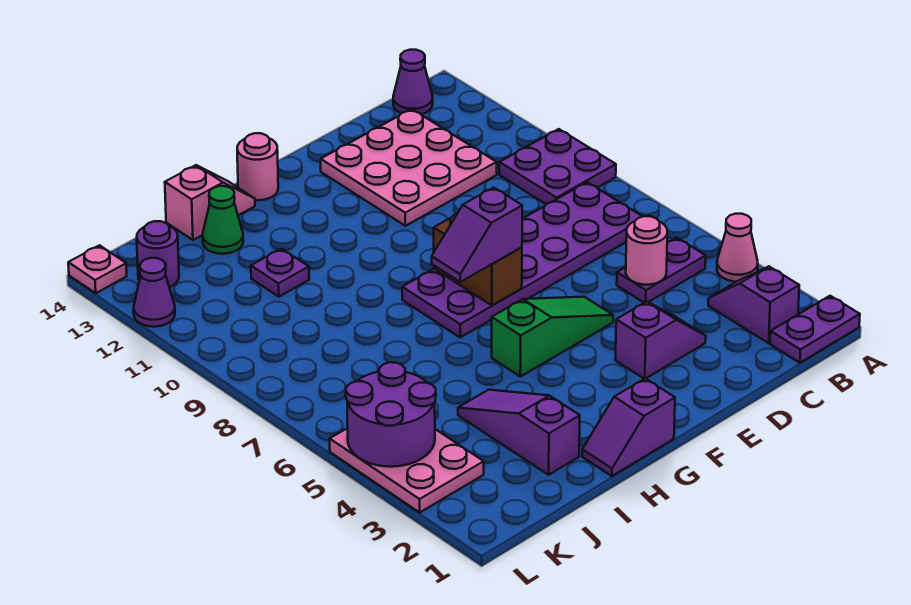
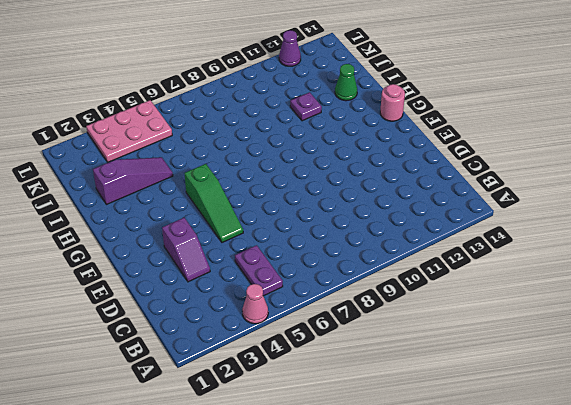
none -> purple plate A1:B1 level 1
none -> purple plate A9:B10 level 1
none -> purple slope B2:B3 level 1 top 2

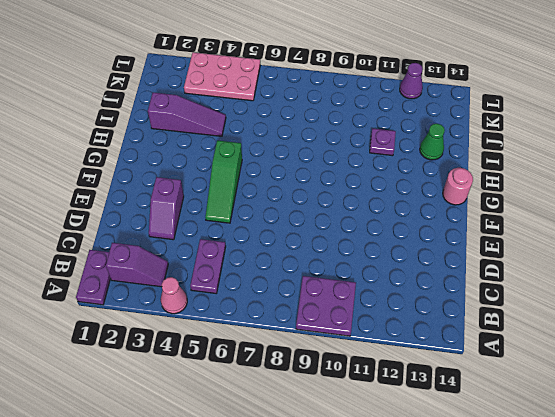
none -> purple plate B7:G8 level 1
none -> purple cone B14 level 1
none -> pink plate C11:E13 level 1

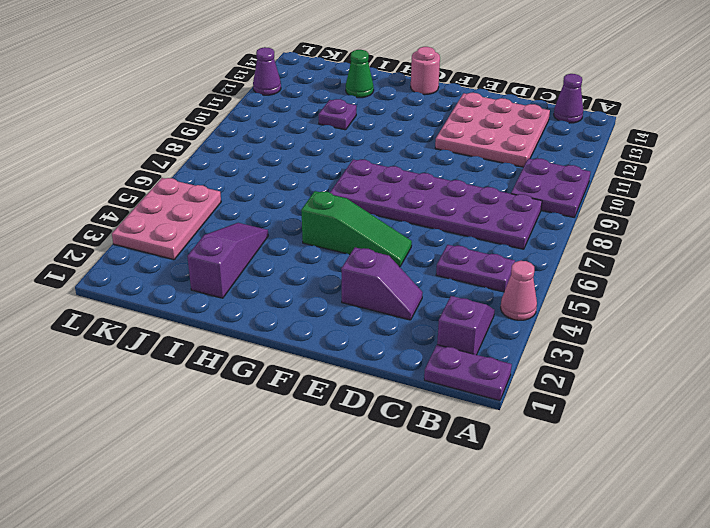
none -> purple slope G1:H1 level 1 top G
none -> pink slope H14:I14 level 1 top I
none -> purple round brick K13 level 1

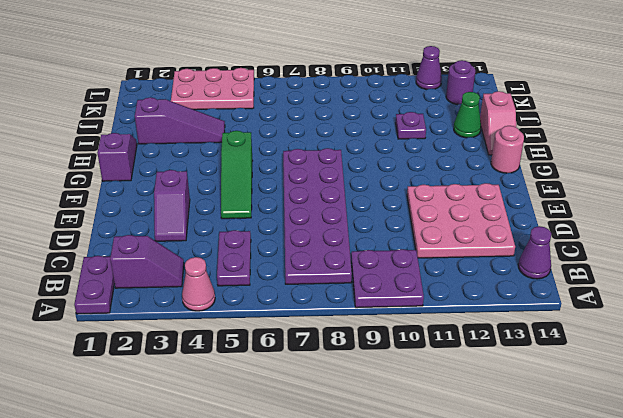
none -> pink plate L14 level 1
none -> pink round brick C5 level 2
none -> brown brick F7:F8 level 2

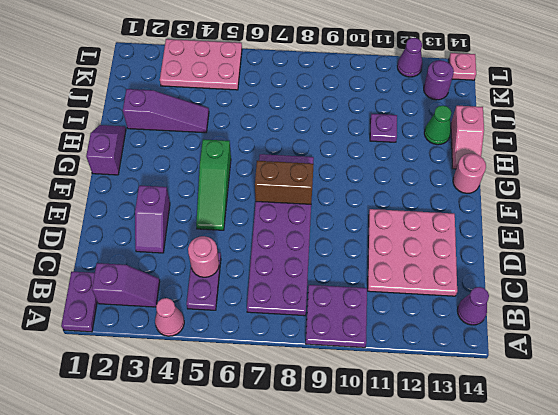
none -> purple round brick K4:L5 level 2
none -> purple slope F7:G7 level 3 top F

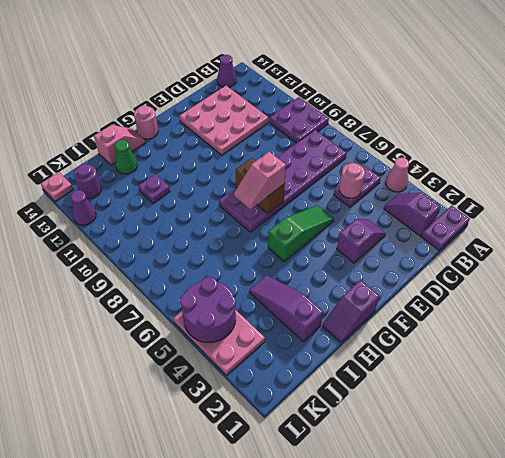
pink slope F7:G7 level 3 top F -> purple slope F7:G7 level 3 top F

